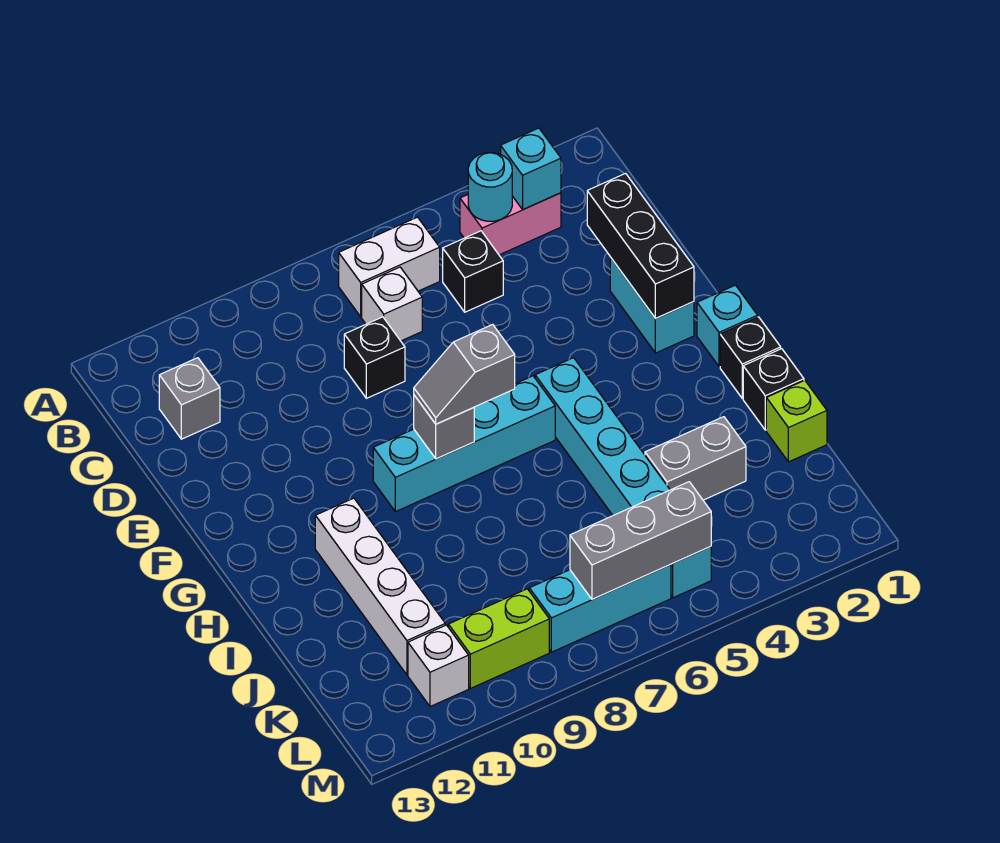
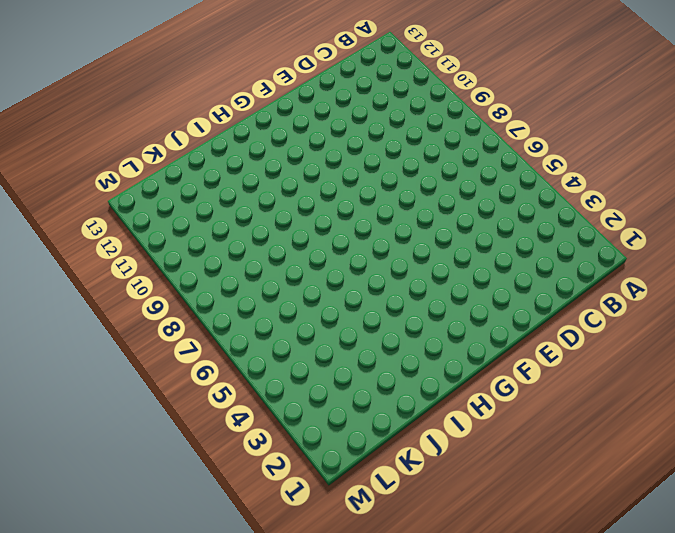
none -> pink brick B3:B4 level 1
none -> white brick B6:B7 level 1
none -> black brick C5 level 1

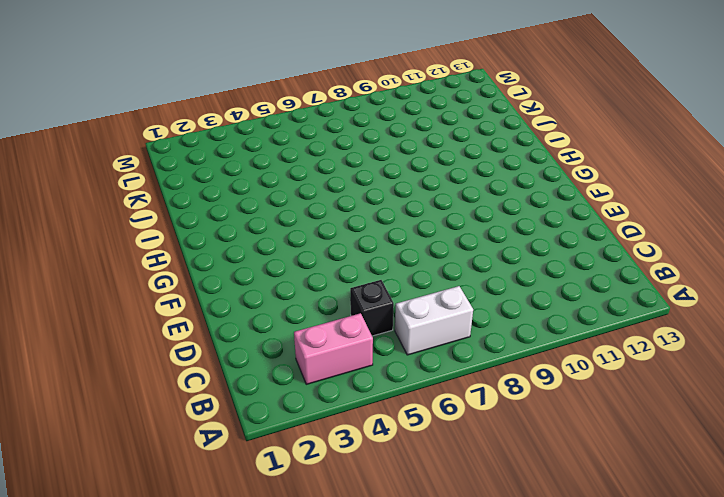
none -> white brick C7 level 1
none -> grey brick C12 level 1
none -> black brick D8 level 1

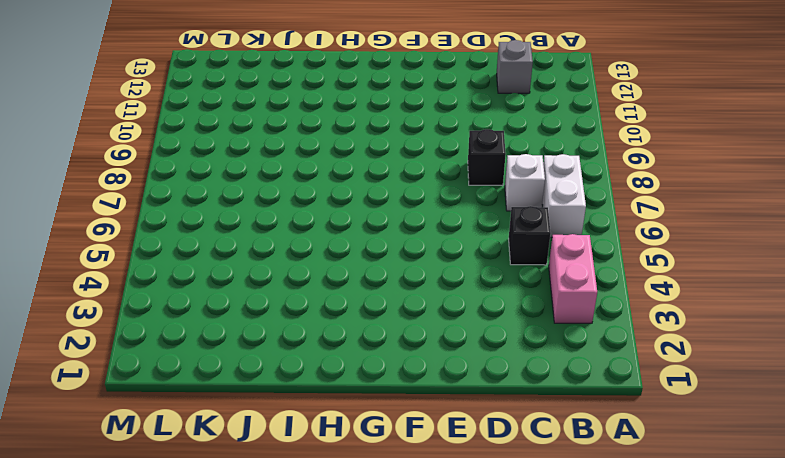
none -> cyan brick E2:F2 level 1
none -> cyan brick G1 level 1
none -> cyan brick G5:L5 level 1

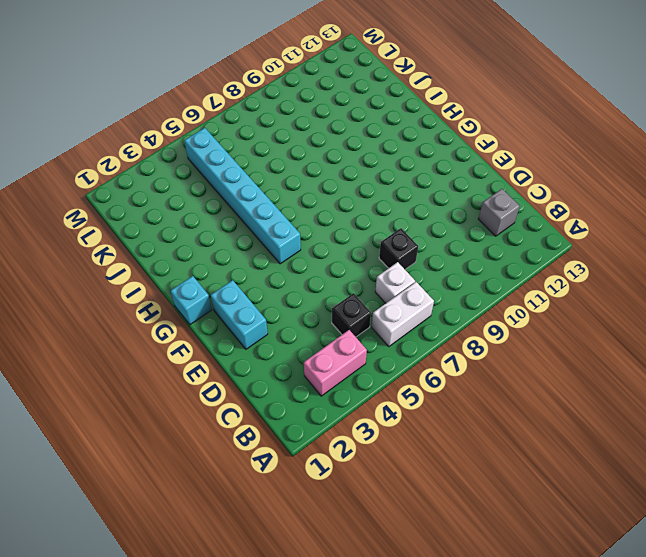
none -> cyan brick G6:G9 level 1
none -> black brick H1 level 1
none -> white brick H11:K11 level 1

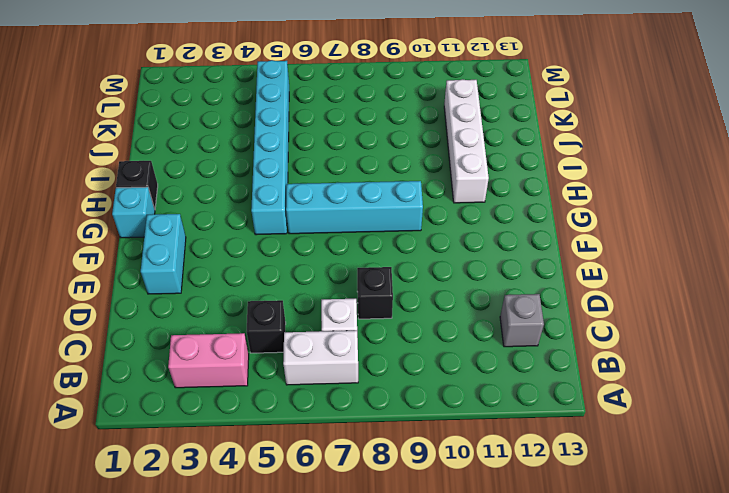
none -> black brick I1 level 1
none -> lime brick J1 level 1
none -> grey brick J3:J4 level 1

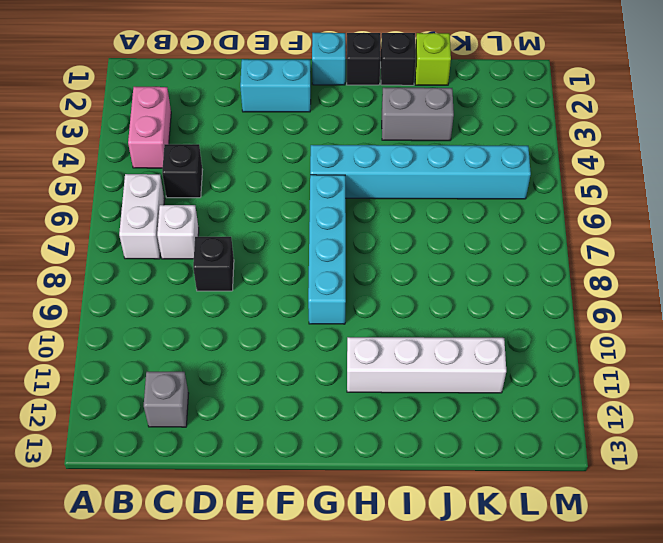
grey brick I3:J3 level 1 -> grey brick J3:J4 level 1
none -> cyan brick L6:L8 level 1
none -> lime brick L9:L10 level 1
none -> white brick L11 level 1

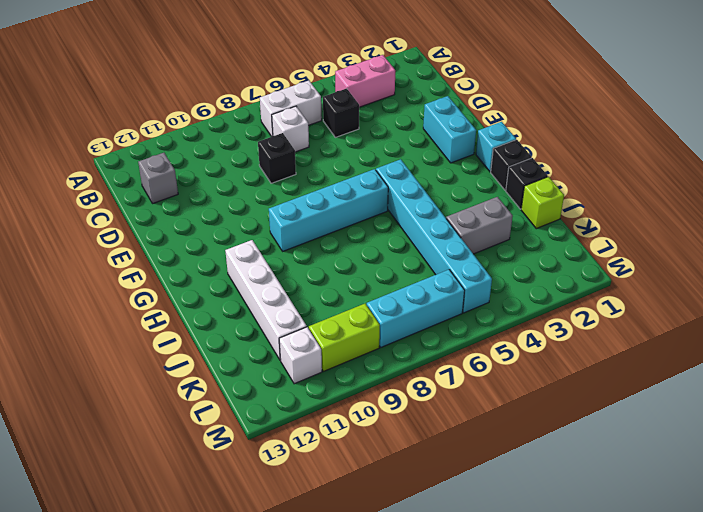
none -> cyan brick B3 level 2
none -> cyan round brick B4 level 2
none -> black brick D2:F2 level 2

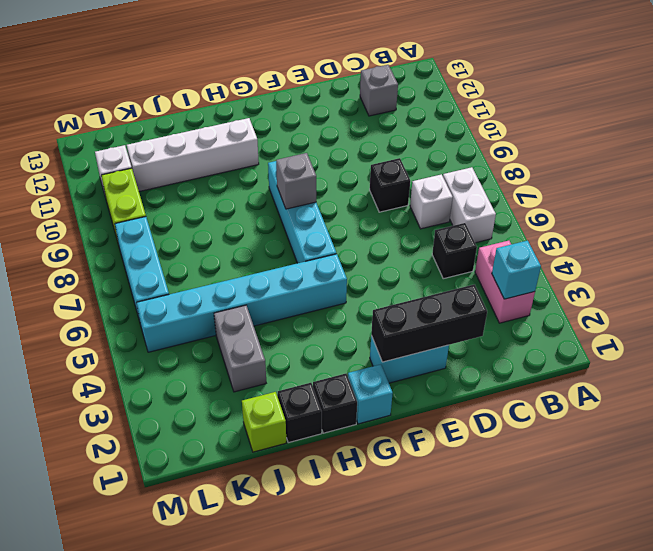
none -> cyan round brick B4 level 2
none -> grey brick L5:L7 level 2
none -> grey slope G7:G8 level 3 top 7

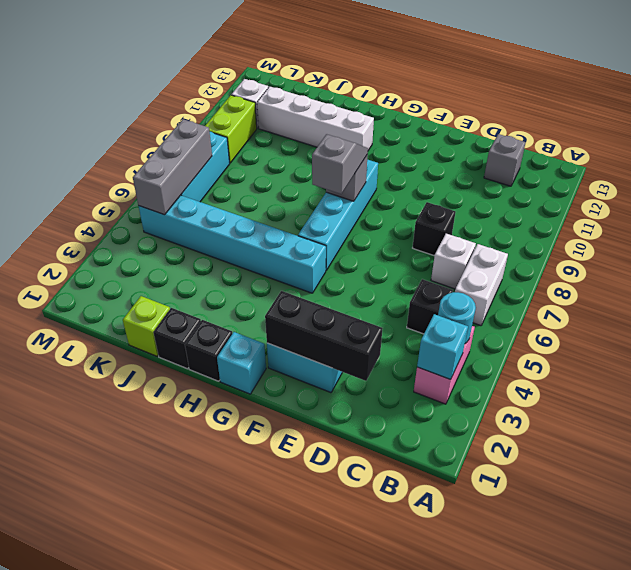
none -> grey brick J3:J4 level 1

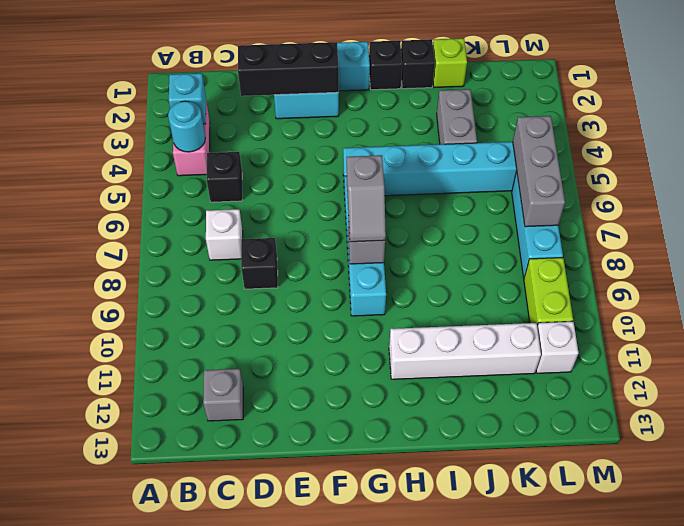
none -> white brick B6:B7 level 1

